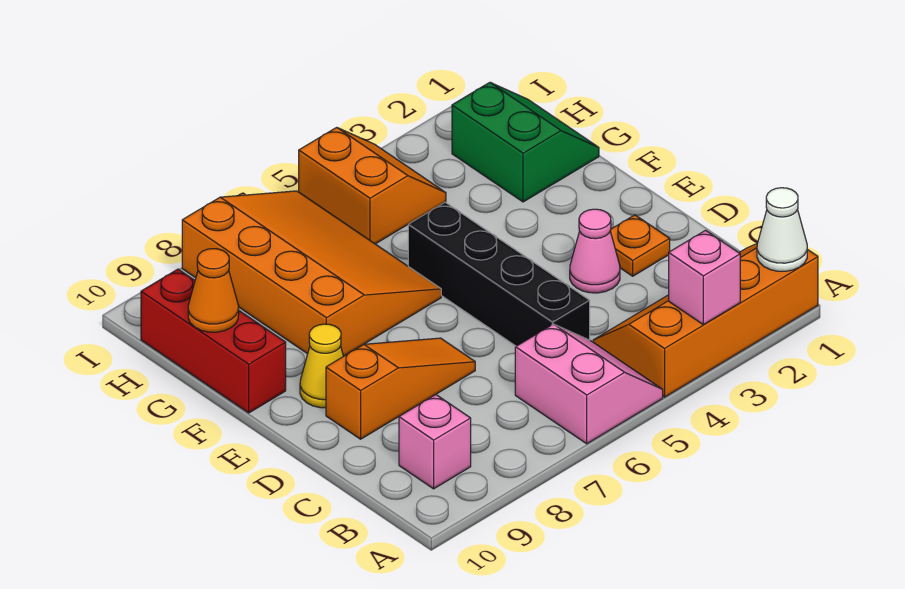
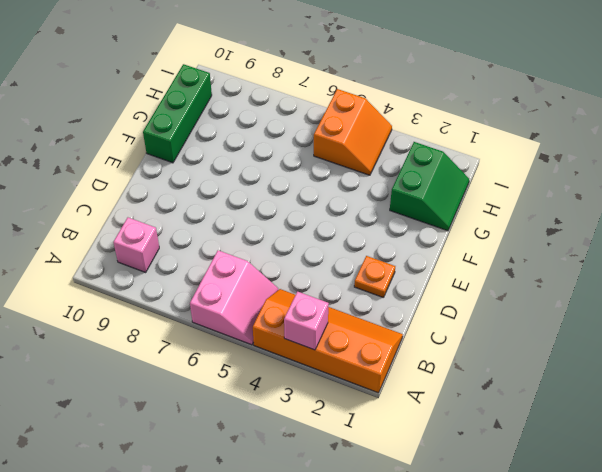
green brick F10:H10 level 1 -> red brick F10:H10 level 1
none -> black brick C5:F5 level 1
none -> pink cone D3 level 1
none -> orange slope D7:D9 level 1 top 9

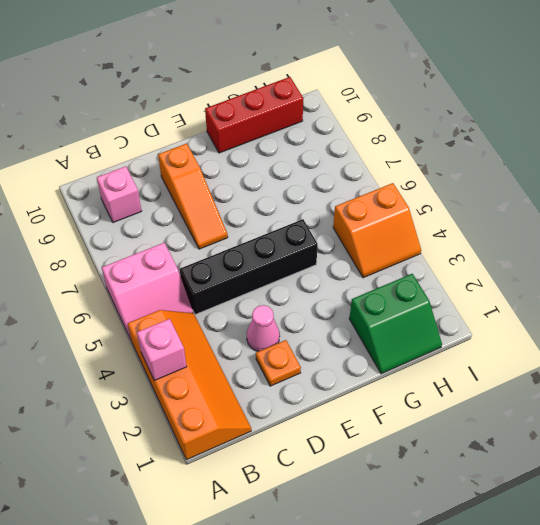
none -> yellow cone E9 level 1
none -> orange slope F6:I8 level 1 top 8
none -> white cone A1 level 2

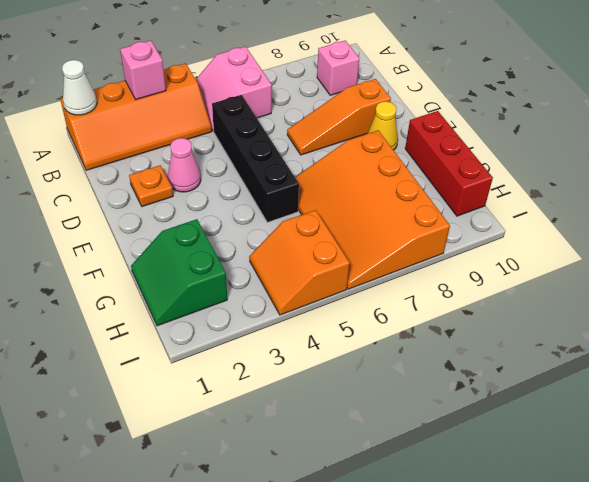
none -> orange cone G10 level 2

